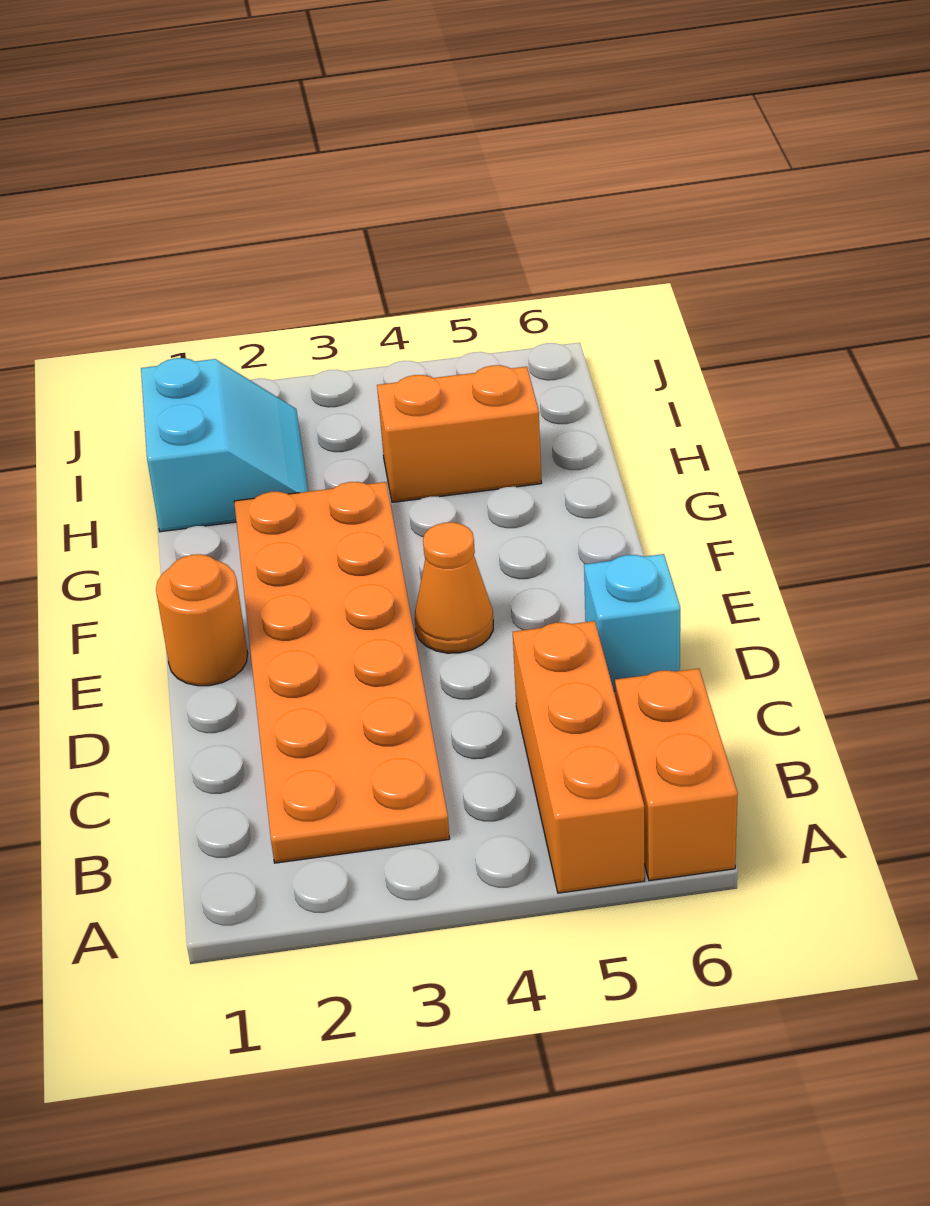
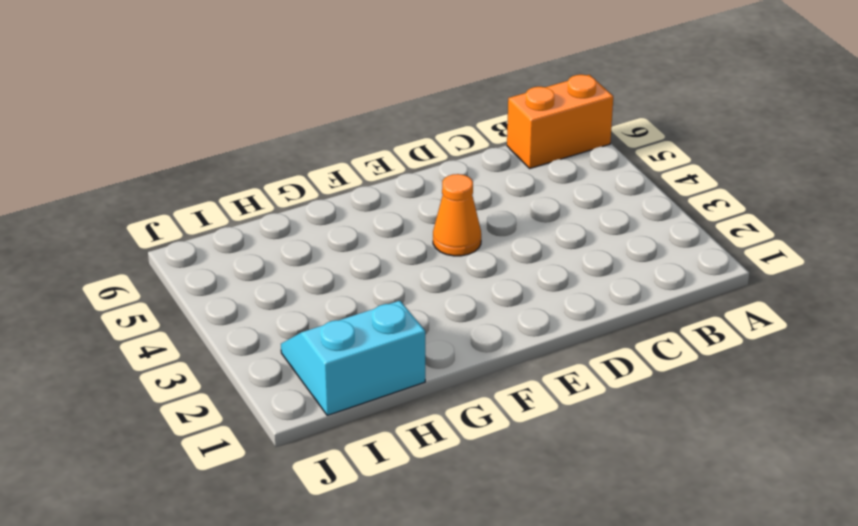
none -> orange brick A5:C5 level 1
none -> orange plate B2:G3 level 1

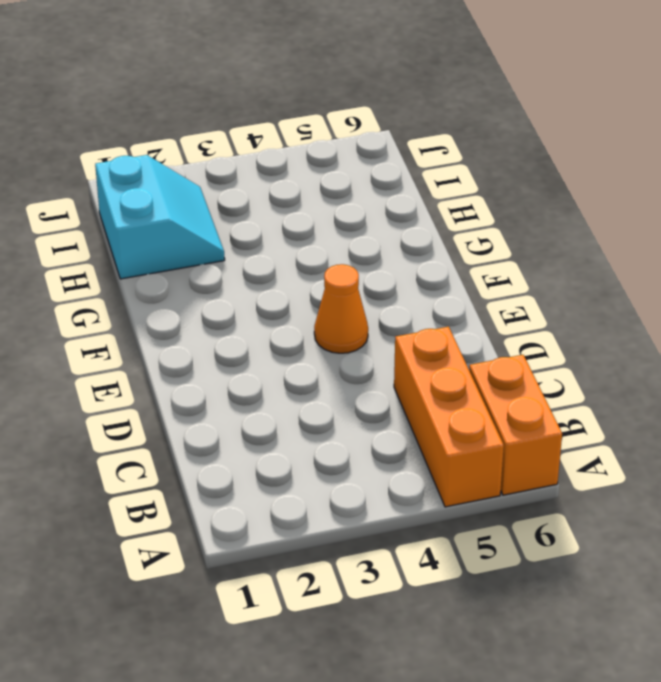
none -> orange plate B2:G3 level 1
none -> cyan brick D6 level 1

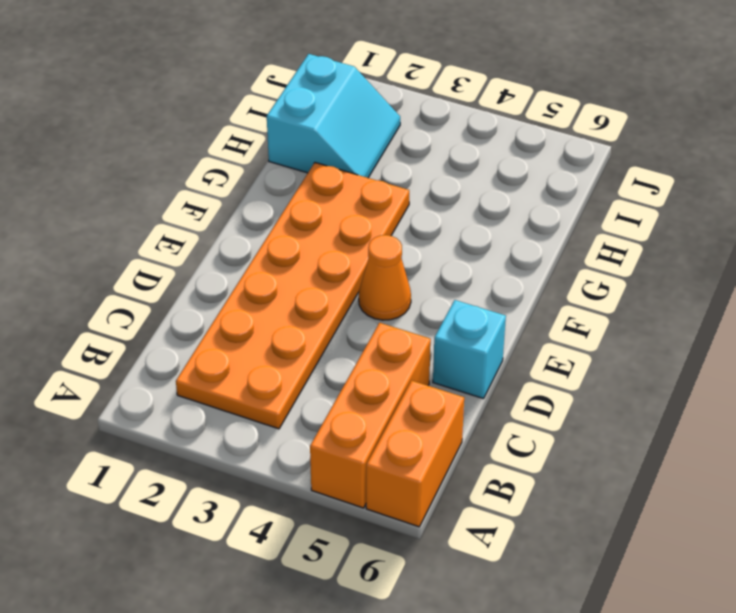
none -> orange round brick E1 level 1
none -> orange brick H4:H5 level 1

